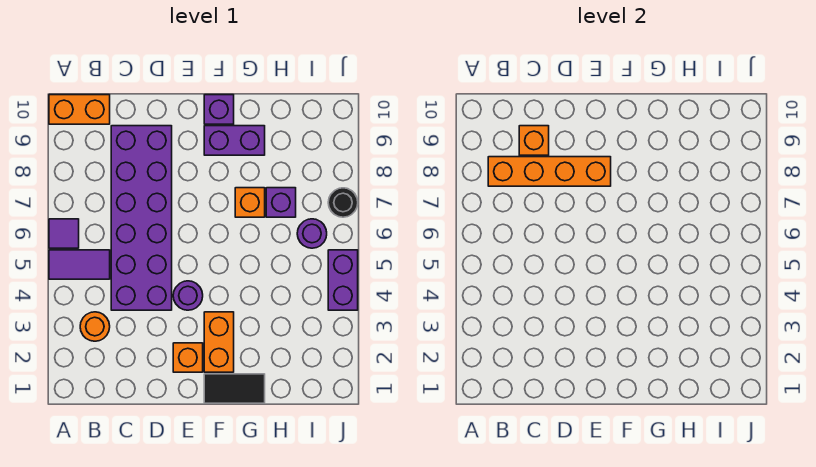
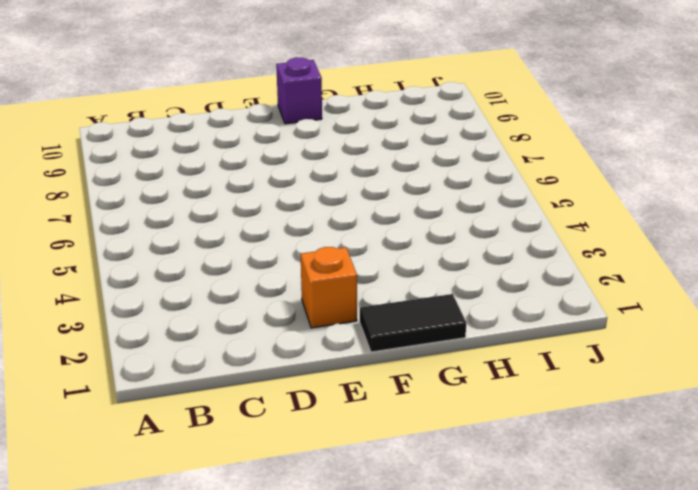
none -> purple tile A5:B5 level 1
none -> purple tile A6 level 1
none -> orange brick A10:B10 level 1

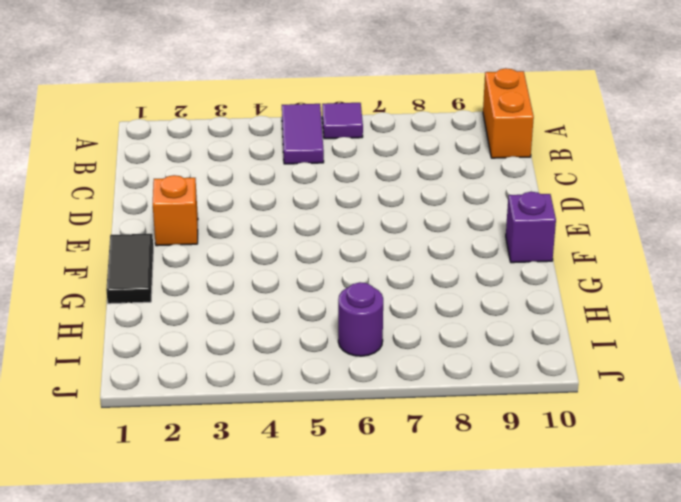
none -> orange round brick B3 level 1
none -> purple brick C4:D9 level 1
none -> purple round brick E4 level 1

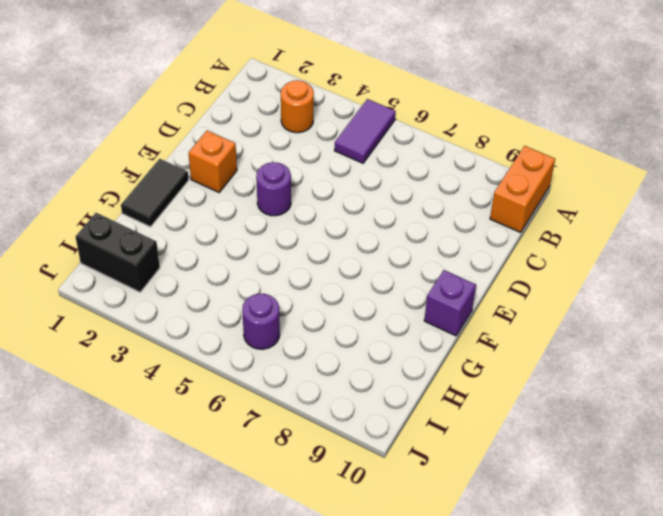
black brick I1:I2 level 1 -> none
none -> purple tile A6 level 1
none -> purple brick C4:D9 level 1
none -> orange brick F2:F3 level 1

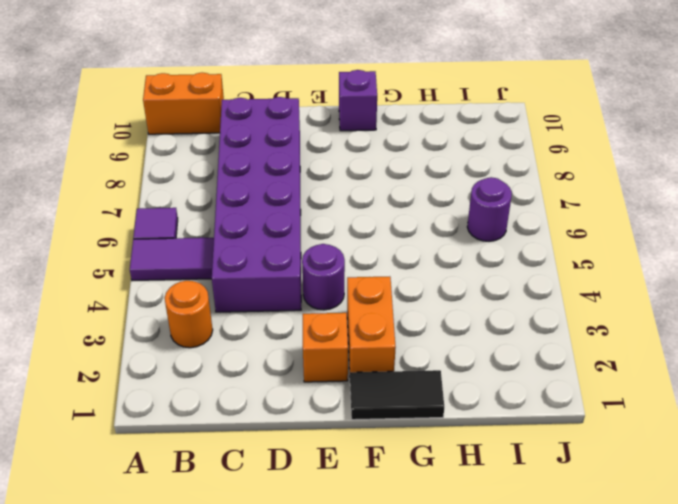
none -> purple brick F9:G9 level 1
none -> orange brick G7 level 1
none -> purple brick H7 level 1

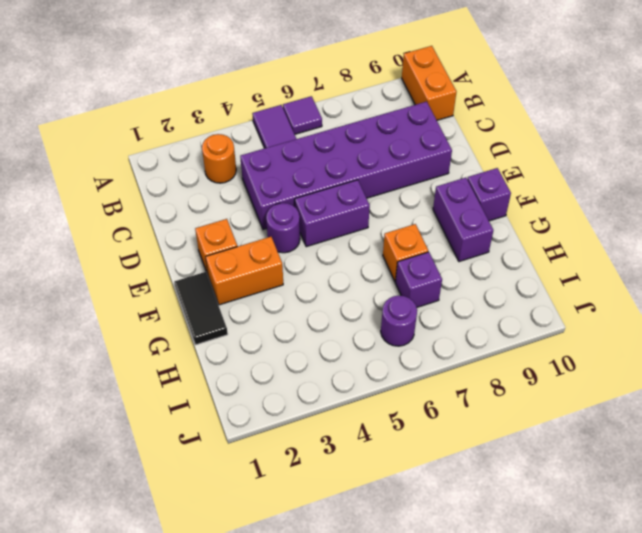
purple brick E5:E6 level 1 -> purple brick J4:J5 level 1
none -> black round brick J7 level 1
none -> orange brick B8:E8 level 2
none -> orange brick C9 level 2

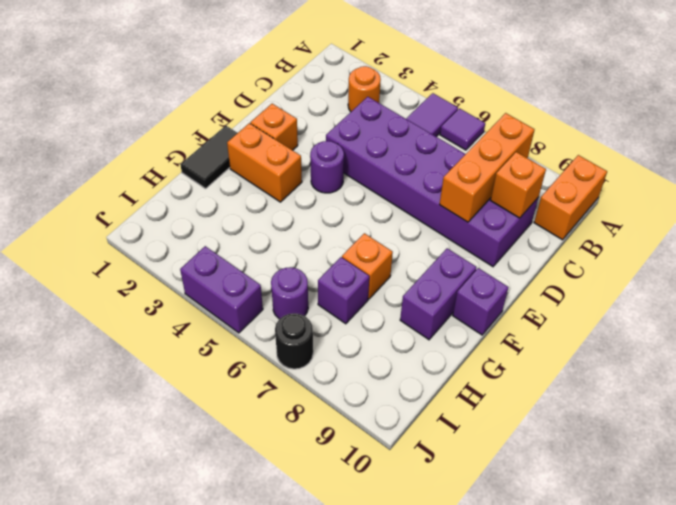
orange brick B8:D8 level 2 -> orange brick B8:E8 level 2

